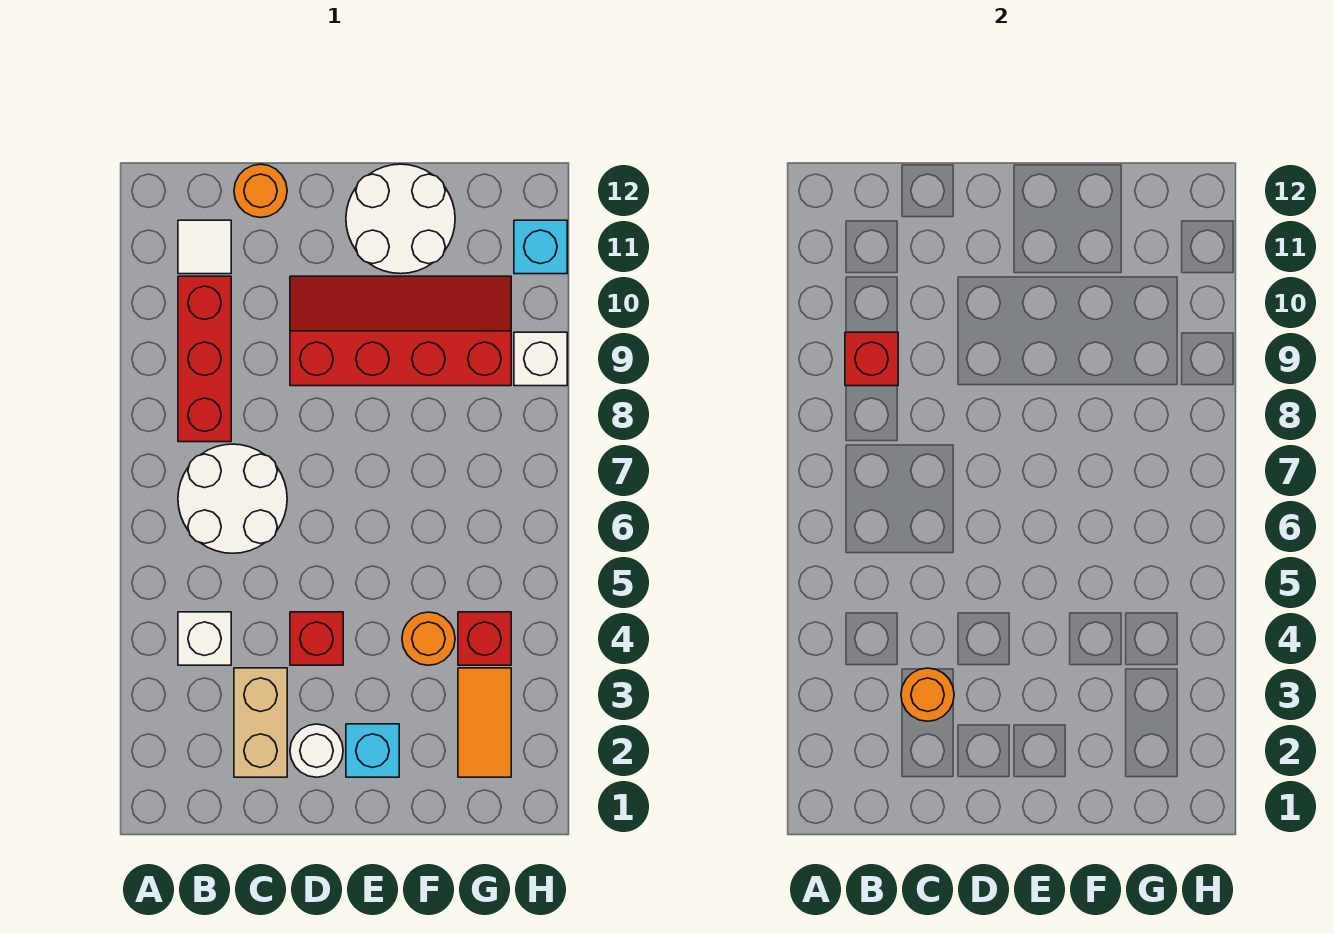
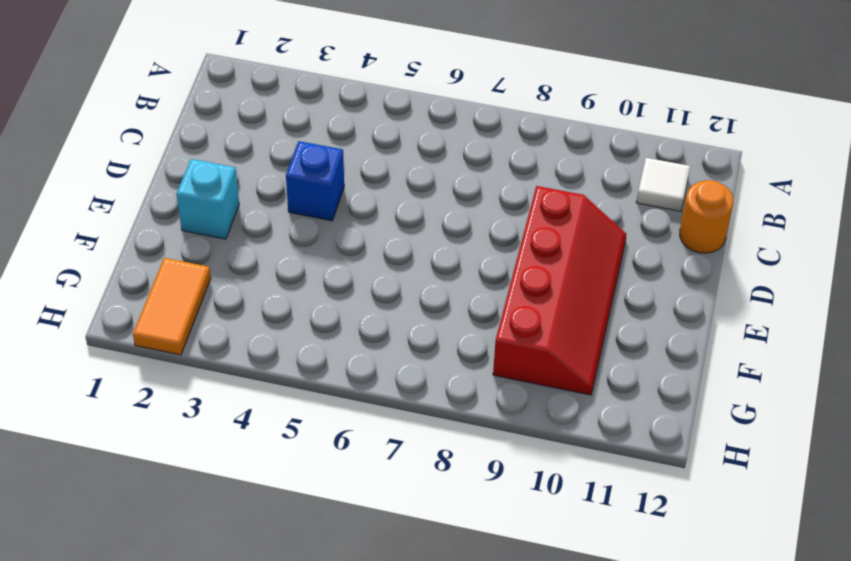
blue brick D4 level 1 -> red brick D4 level 1
orange tile G2:H2 level 1 -> orange tile G2:G3 level 1
none -> white brick B4 level 1
none -> white round brick B6:C7 level 1
none -> red brick B8:B10 level 1

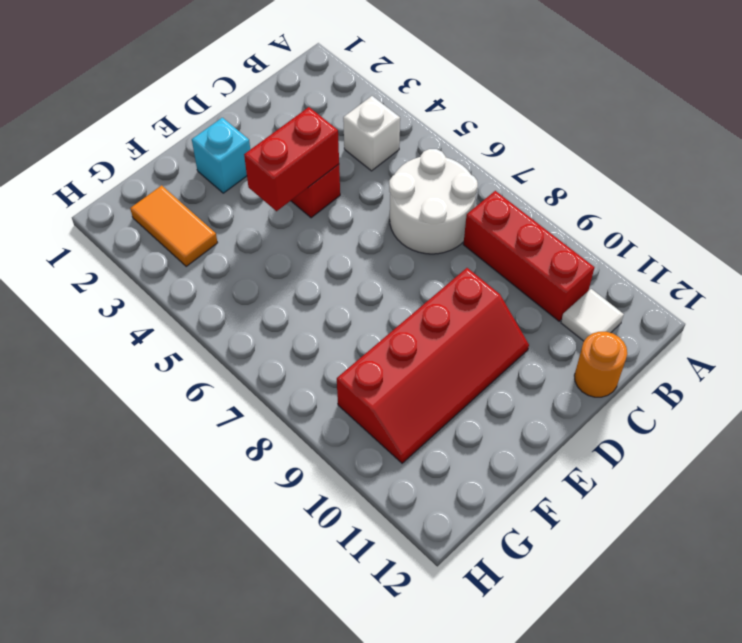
red brick D4:E4 level 2 -> none
none -> tan brick C2:C3 level 1
none -> white round brick D2 level 1
none -> white round brick E11:F12 level 1

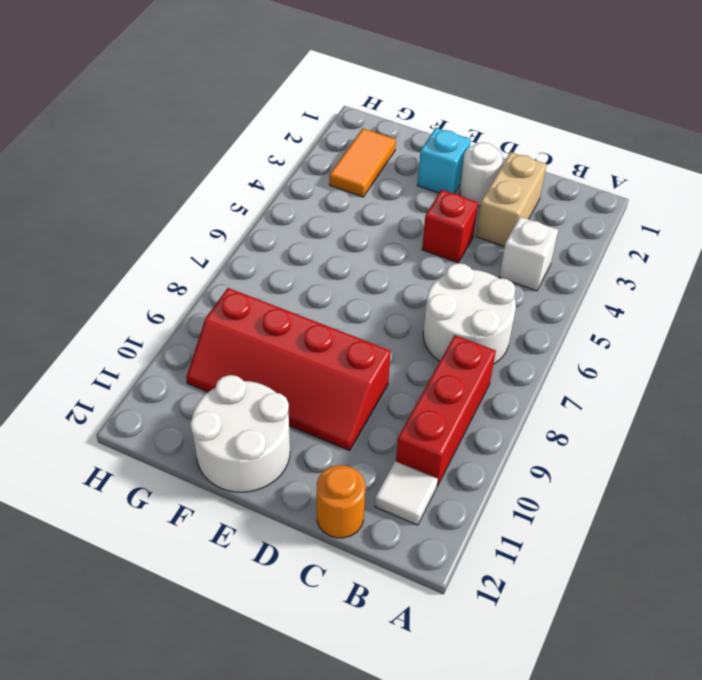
none -> orange round brick F4 level 1
none -> red brick G4 level 1
none -> white brick H9 level 1

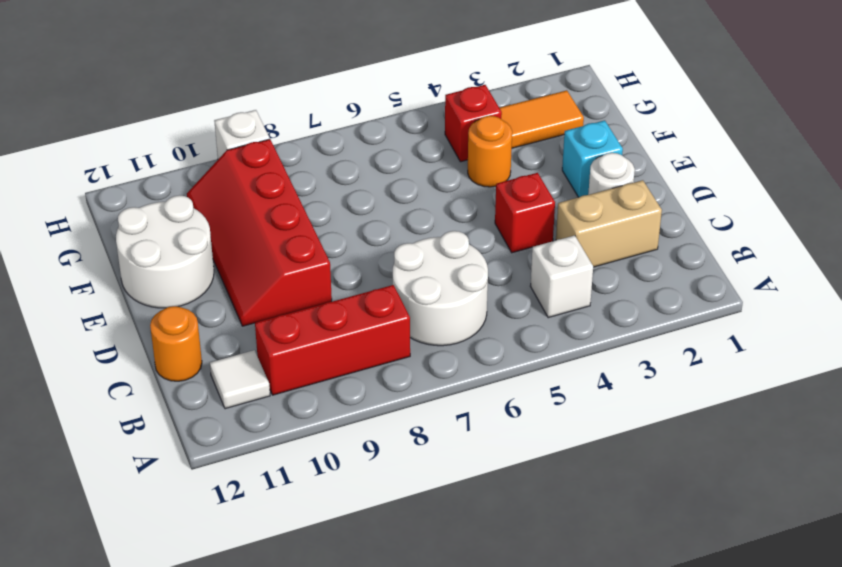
none -> cyan brick H11 level 1
none -> red brick B9 level 2
none -> orange round brick C3 level 2

